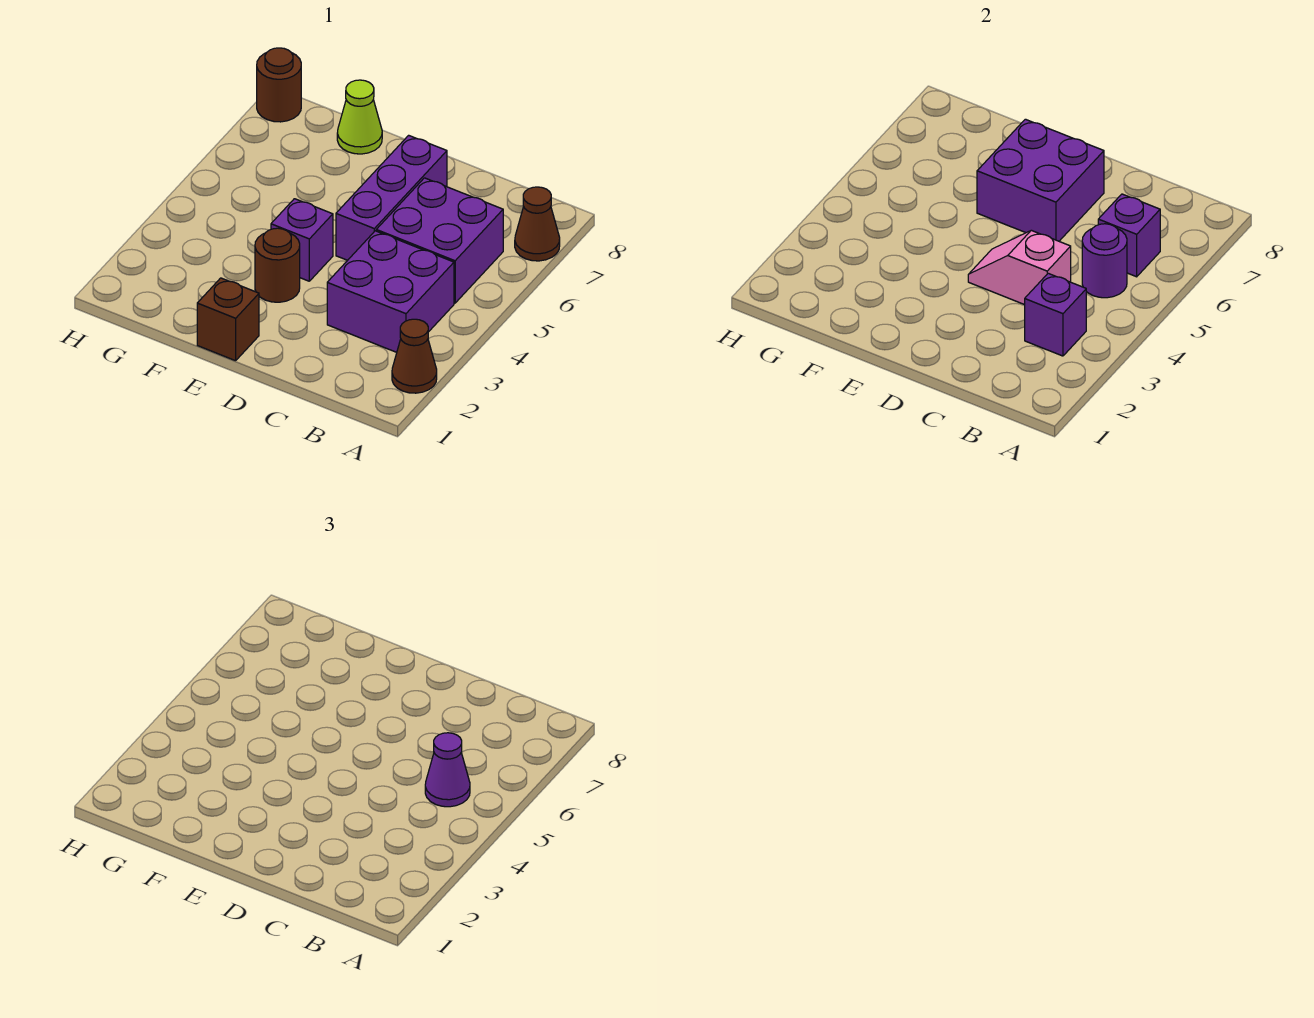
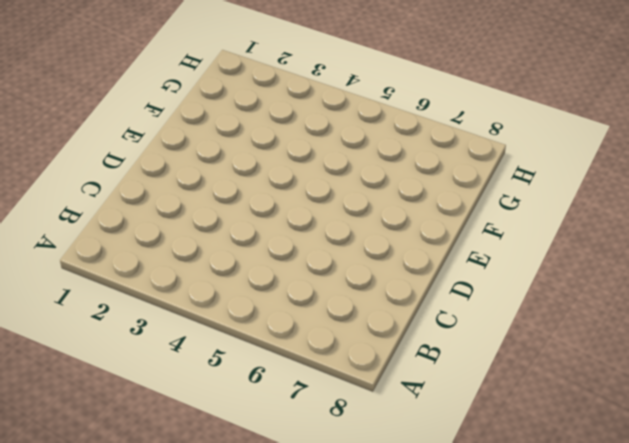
none -> brown cone A2 level 1
none -> brown cone A7 level 1
none -> purple brick B3:C4 level 1

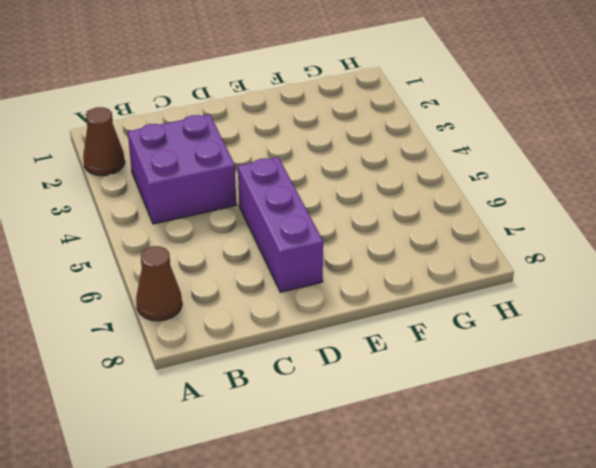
none -> purple brick B5:C6 level 1
none -> brown brick E1 level 1
none -> brown round brick E3 level 1

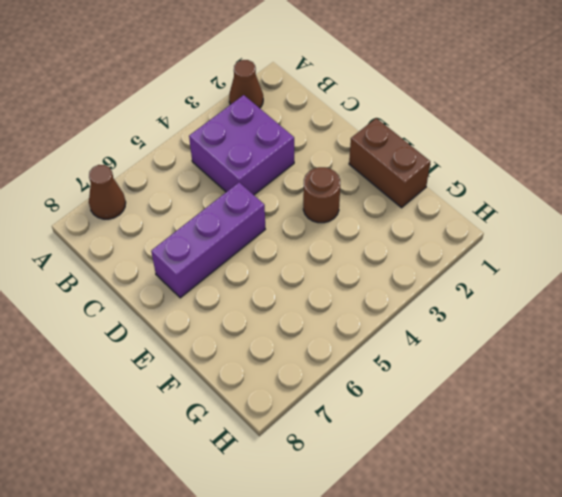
brown brick E1:F1 level 1 -> brown brick E1 level 1
none -> purple brick B5:C6 level 1
none -> purple brick E4 level 1
none -> lime cone F8 level 1

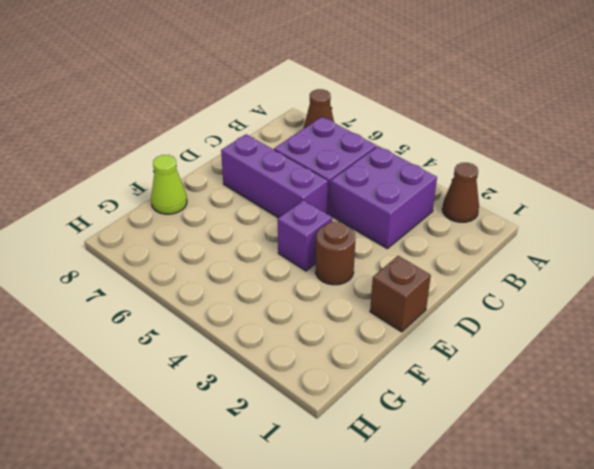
none -> brown round brick H8 level 1
none -> purple brick B3 level 2
none -> purple round brick B5 level 2

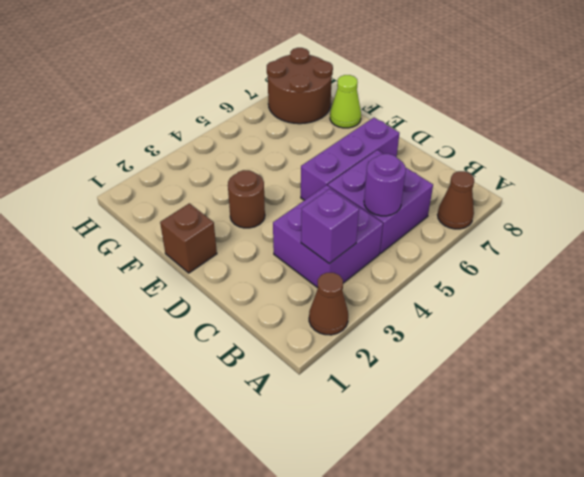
brown round brick G7:H8 level 1 -> brown round brick H8 level 1
none -> purple brick E4 level 1
none -> purple brick B6 level 2
none -> pink slope C4:D4 level 2 top C

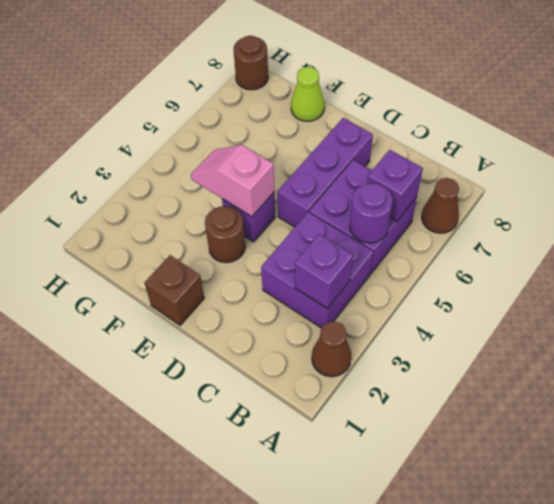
pink slope E4:F4 level 2 top E -> pink slope C4:D4 level 2 top C
none -> purple brick D6:E7 level 2
none -> purple cone B5 level 3

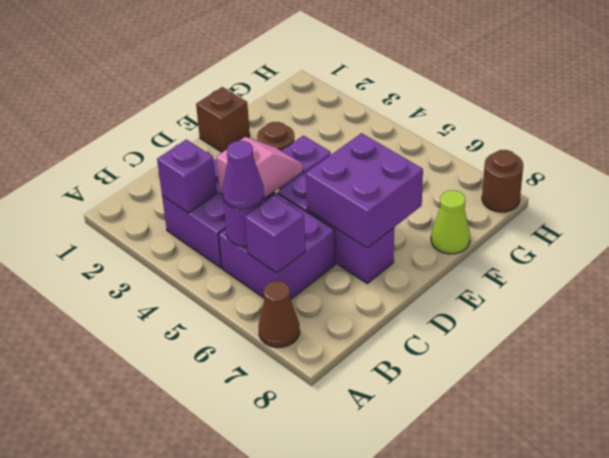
none -> brown cone A2 level 1

